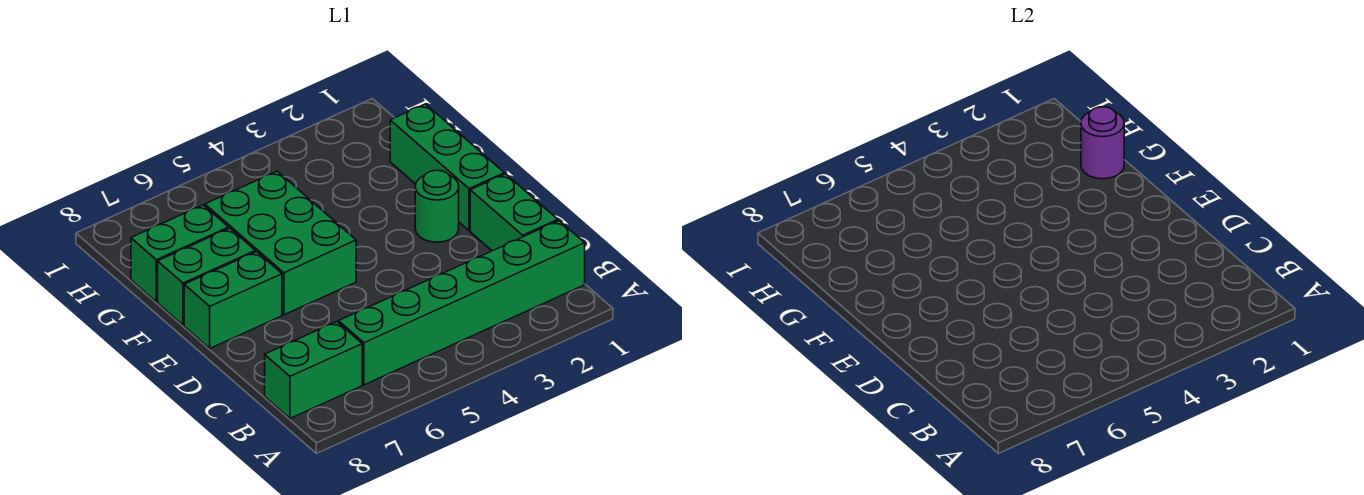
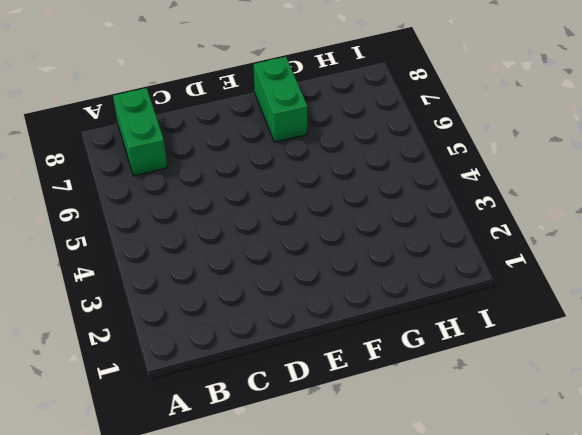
none -> green brick B1:B6 level 1
none -> green brick C1:D1 level 1

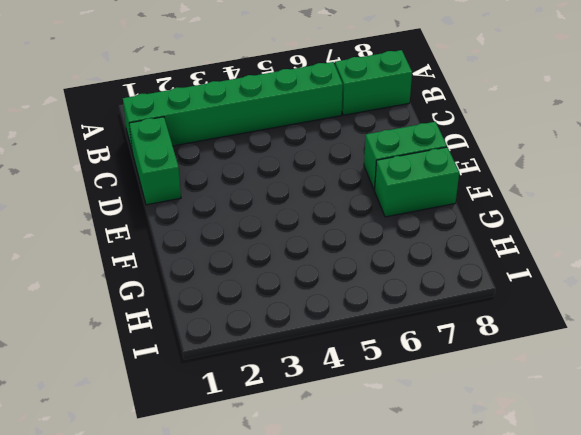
none -> green brick E1:G1 level 1
none -> green round brick E2 level 1

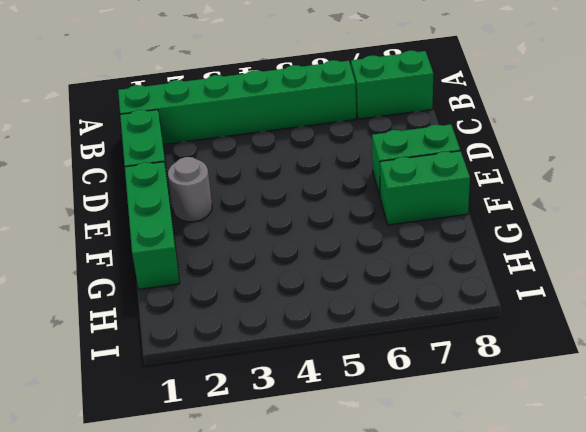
grey round brick E2 level 1 -> green round brick E2 level 1
none -> green brick E5:G6 level 1
none -> green brick G7:G8 level 1

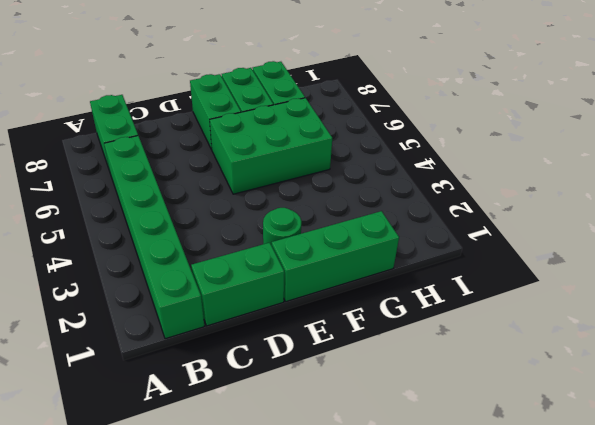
none -> purple round brick G1 level 2

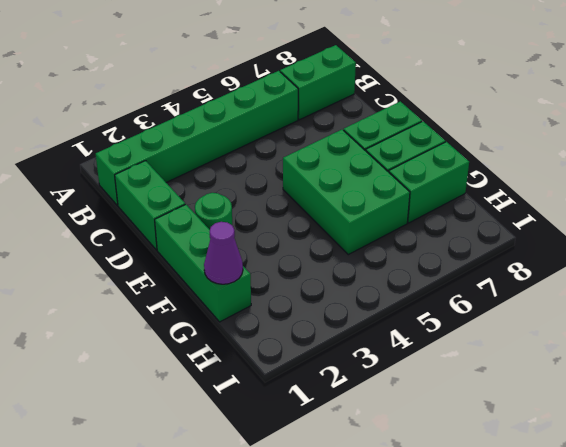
purple cone G1 level 2 -> purple round brick G1 level 2

